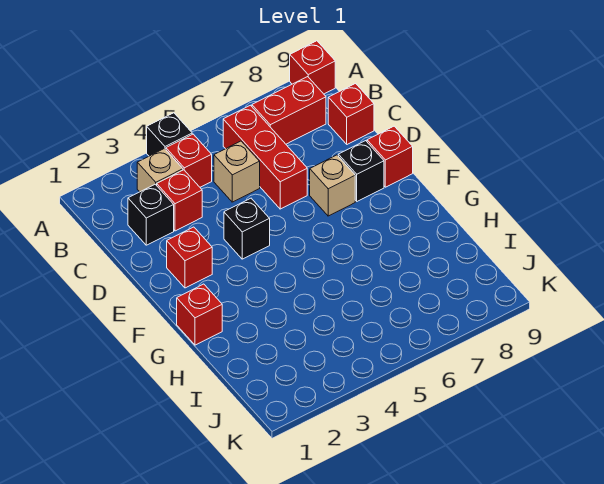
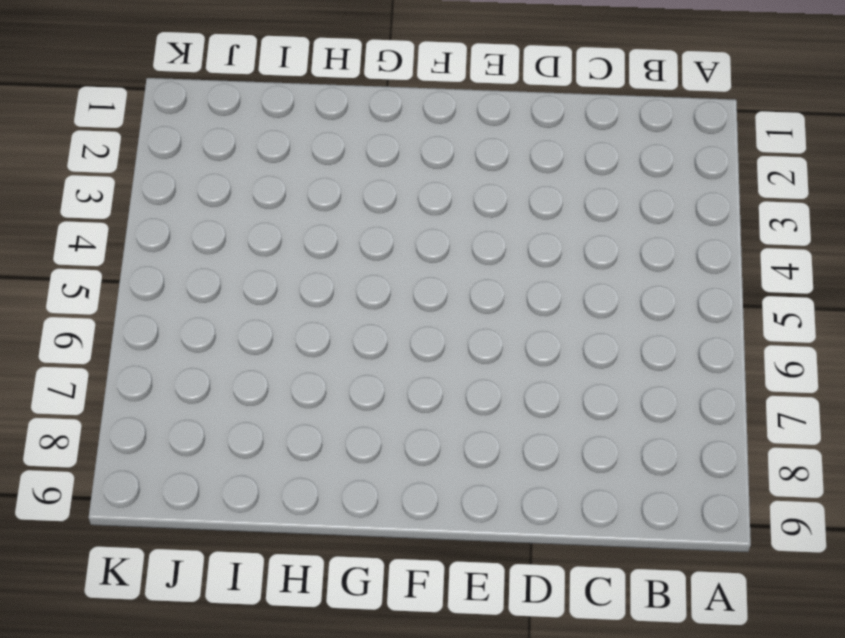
none -> black brick A4 level 1
none -> red brick A9 level 1
none -> tan brick B3 level 1

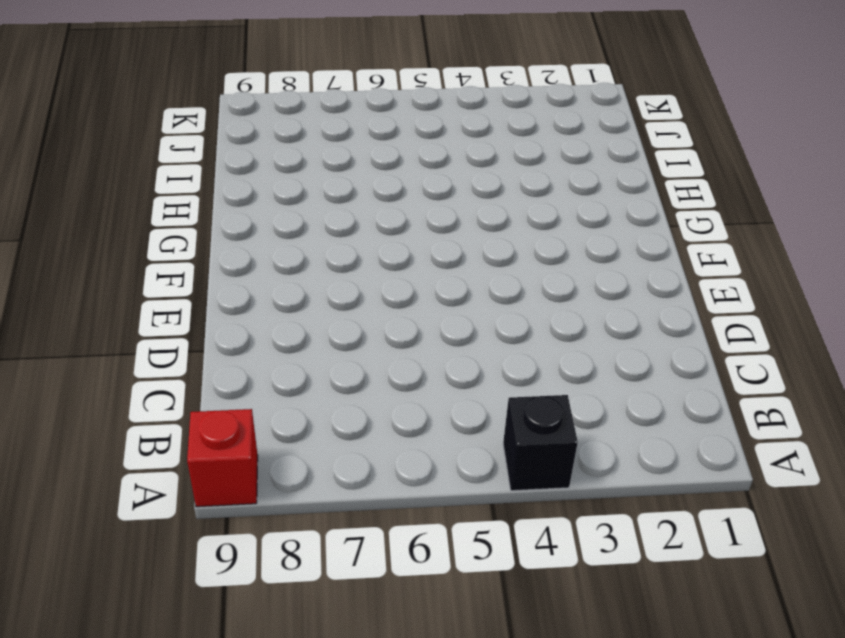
none -> tan brick B3 level 1
none -> red brick B4 level 1
none -> red brick B6:D6 level 1

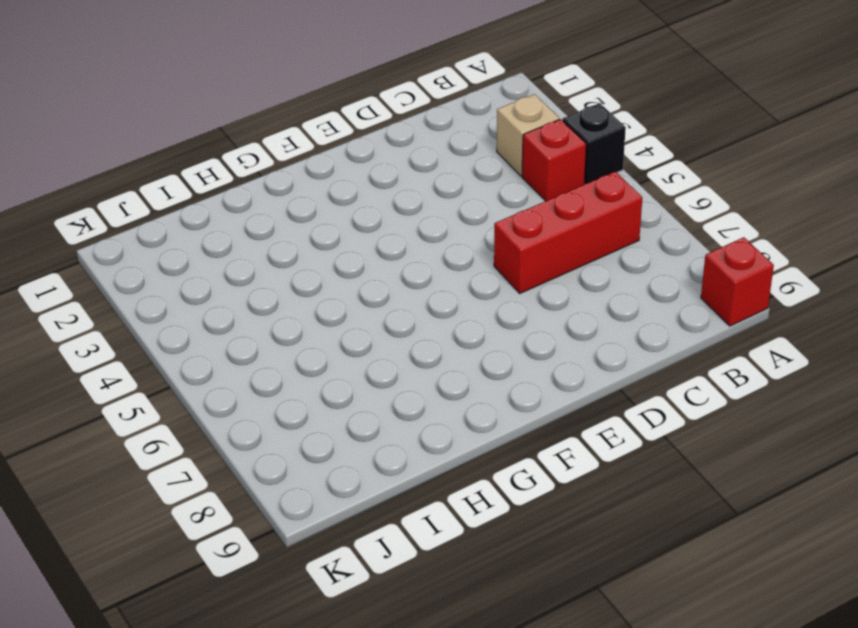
none -> red brick B7:B8 level 1
none -> black brick C2 level 1
none -> red brick C3 level 1

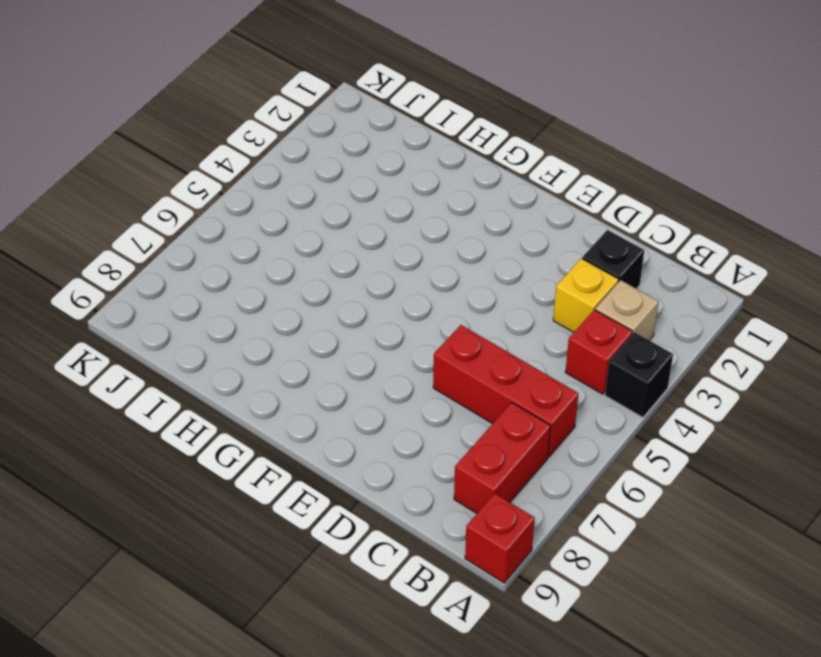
yellow brick C3 level 1 -> red brick C3 level 1
none -> tan brick C5 level 1
none -> red brick C9 level 1
none -> red brick E2 level 1

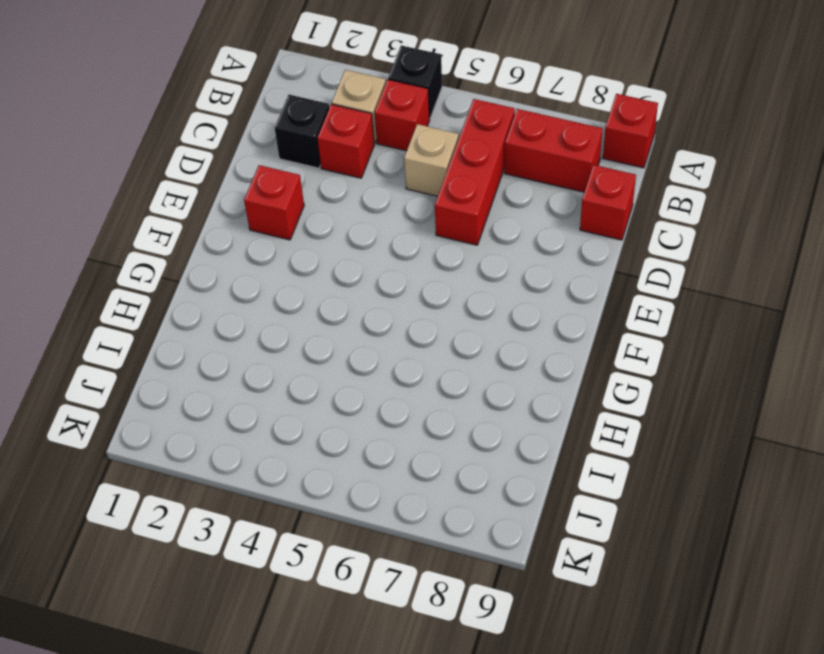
none -> black brick E4 level 1
none -> tan brick E7 level 1
none -> black brick E8 level 1

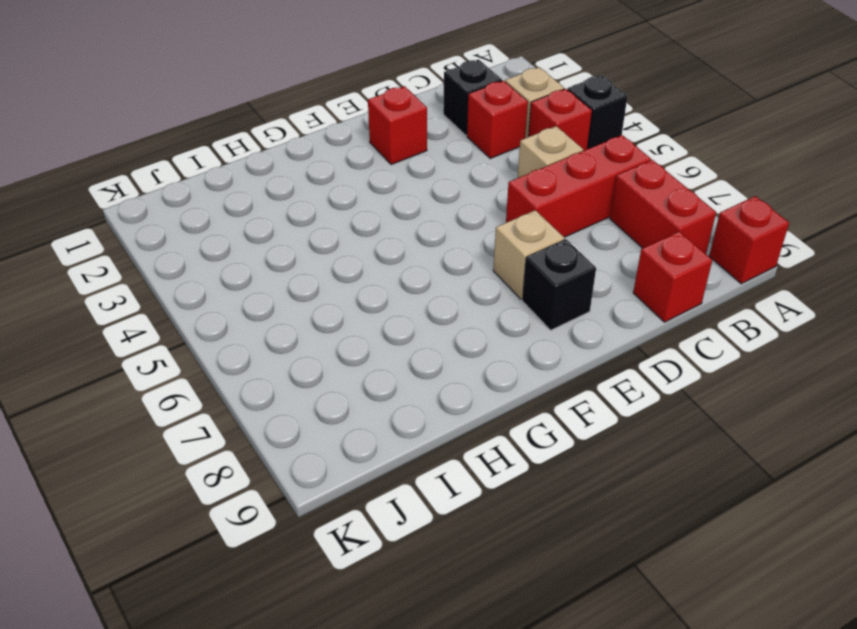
none -> black brick E4 level 1
none -> red brick E9 level 1
none -> red brick G1 level 1

